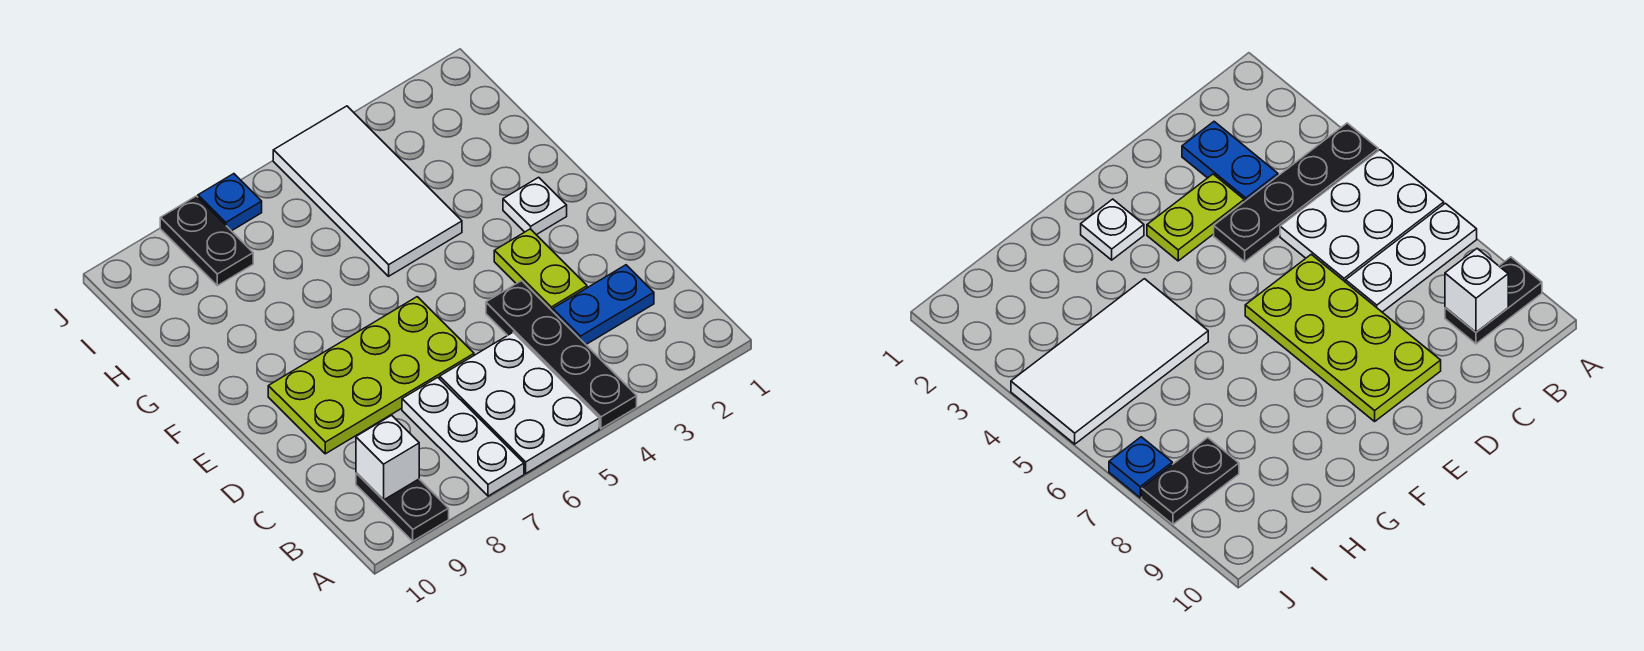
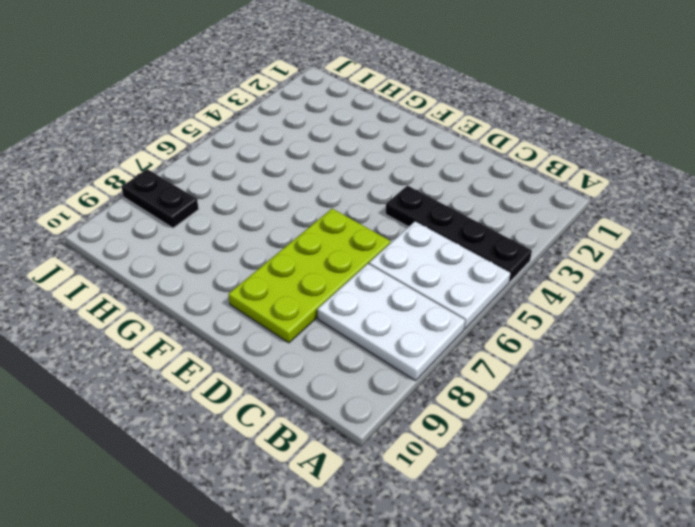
white plate A7:C8 level 1 -> white plate A7:C7 level 1
none -> black plate A9:B9 level 1
none -> blue plate C2:C3 level 1
none -> lime plate D3:E3 level 1

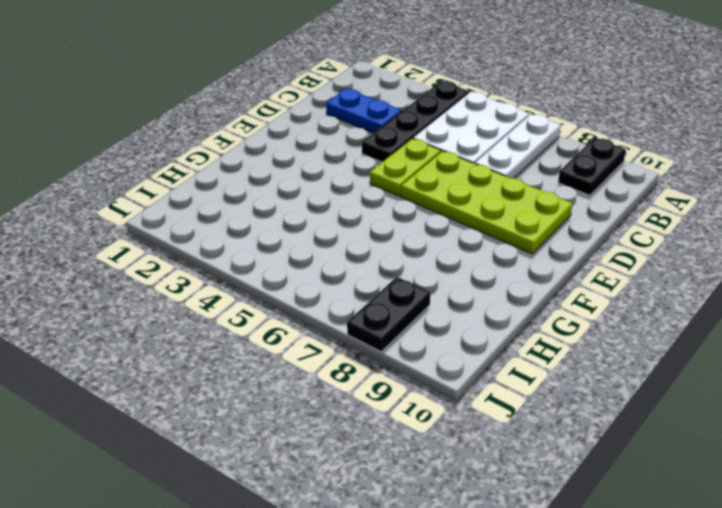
lime plate D5:E5 level 1 -> lime plate D3:E3 level 1
none -> white plate F2 level 1
none -> white tile G4:J5 level 1
none -> blue plate J7 level 1

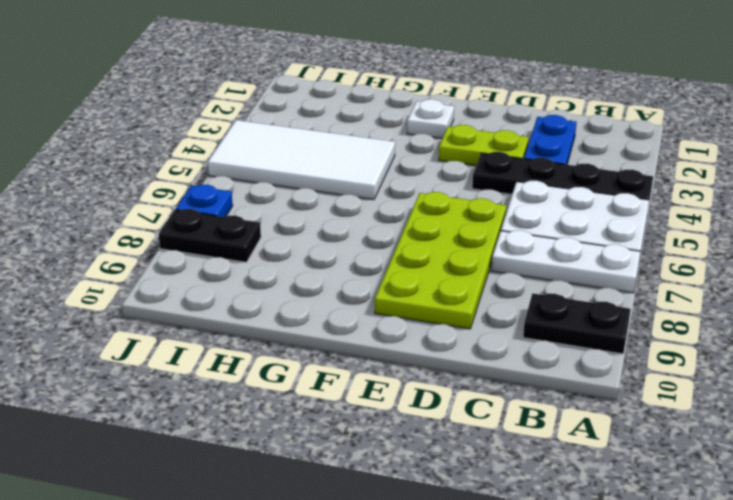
none -> white brick B9 level 2

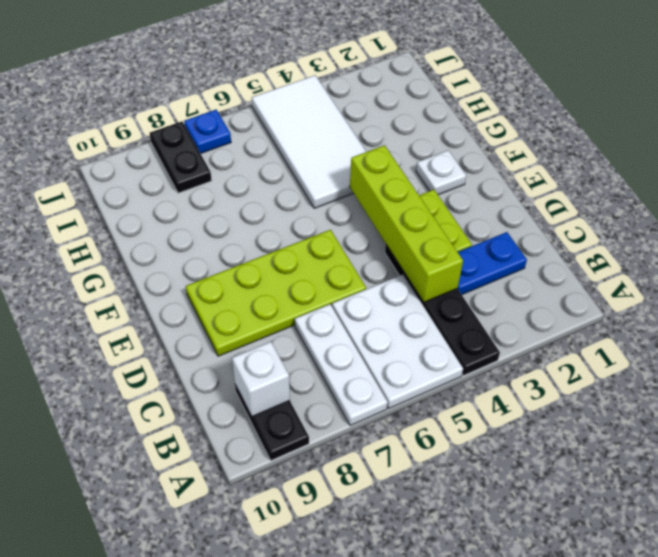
lime brick C4:F4 level 2 -> none

